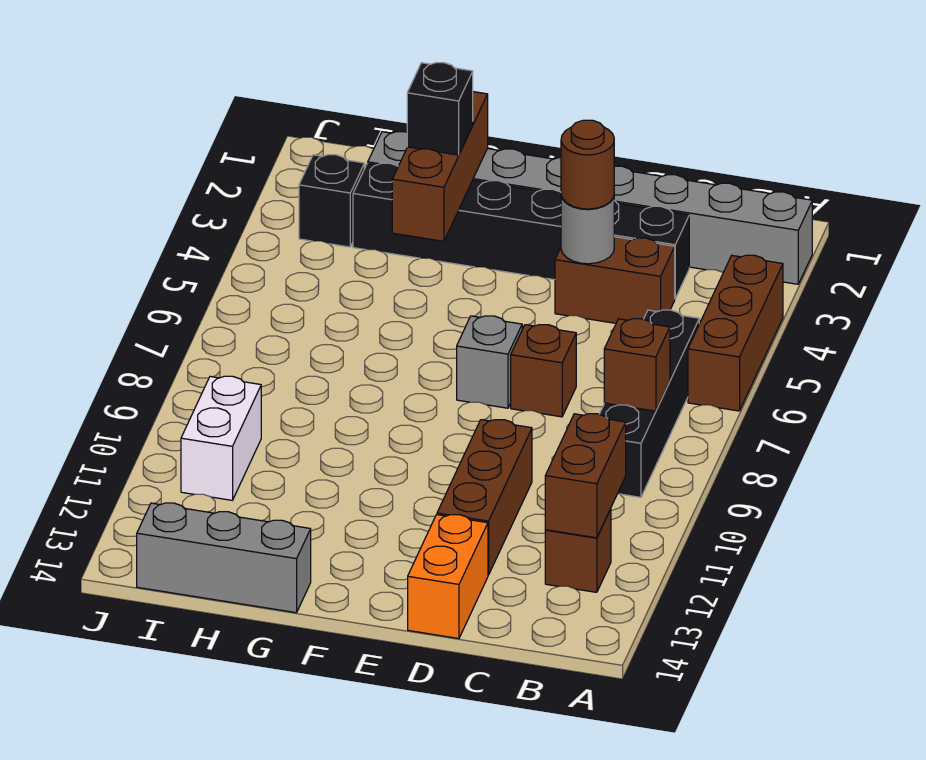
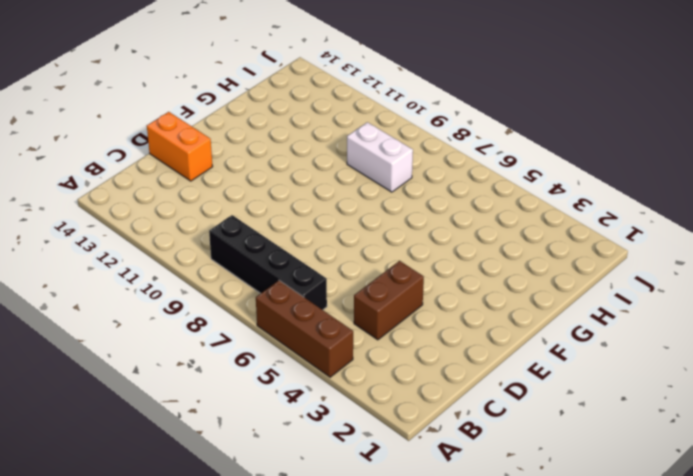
white brick H8:H9 level 1 -> white brick I10:I11 level 1
none -> grey brick A2:H2 level 1
none -> brown brick B12 level 1
none -> black brick C3:H3 level 1

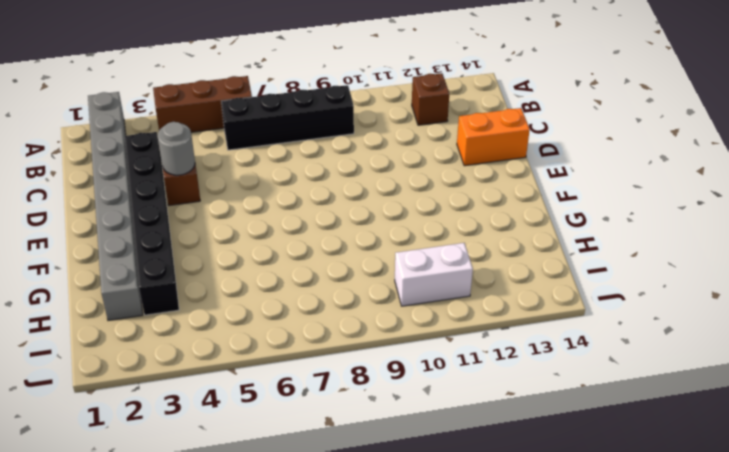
none -> brown brick D7 level 1
none -> brown brick D10:D12 level 1
none -> grey brick E7 level 1

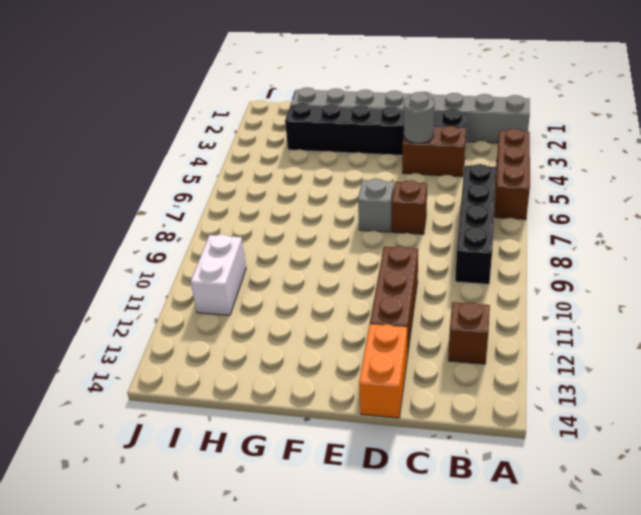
none -> grey brick G14:I14 level 1
none -> black brick I3 level 1
none -> brown brick B8 level 2

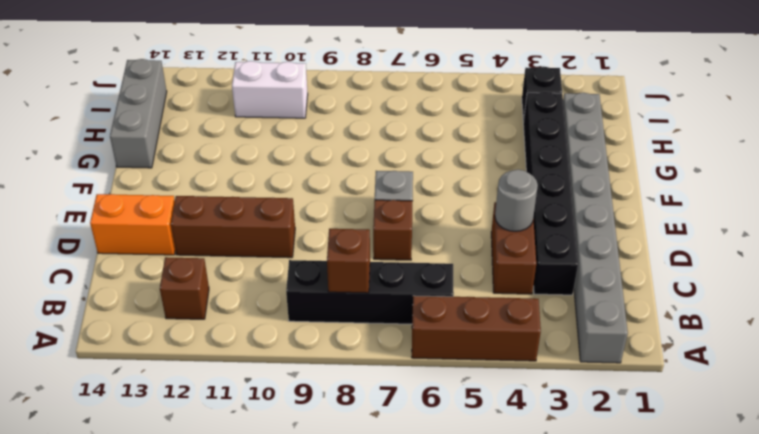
none -> brown brick B11:B12 level 2
none -> brown brick G2:G4 level 2
none -> brown round brick D4 level 3

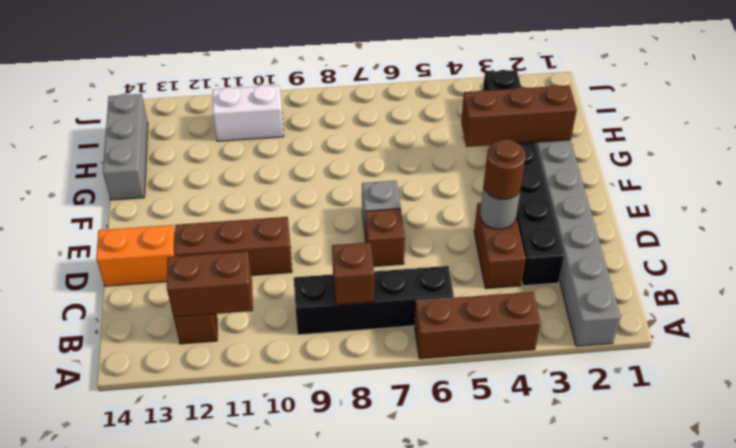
none -> black brick G3 level 3

